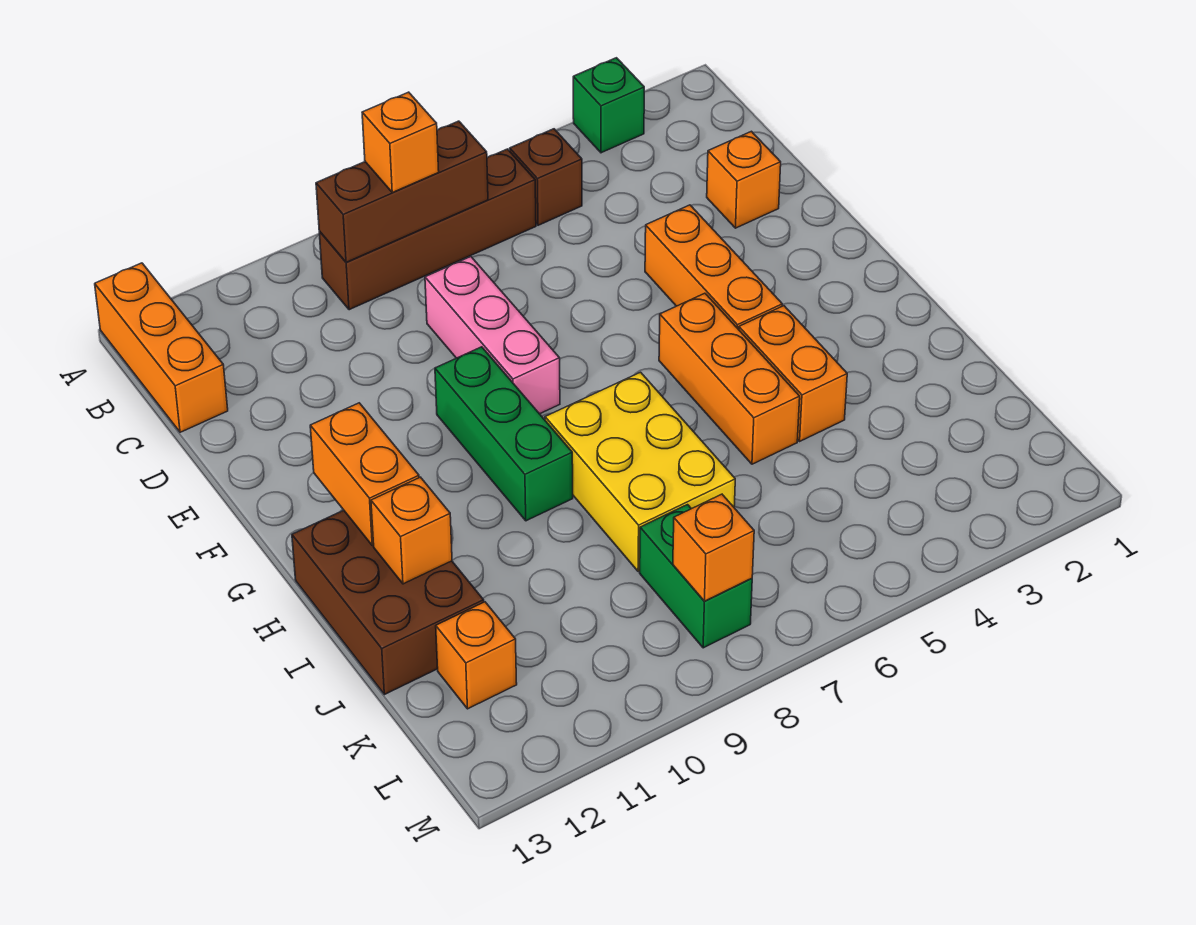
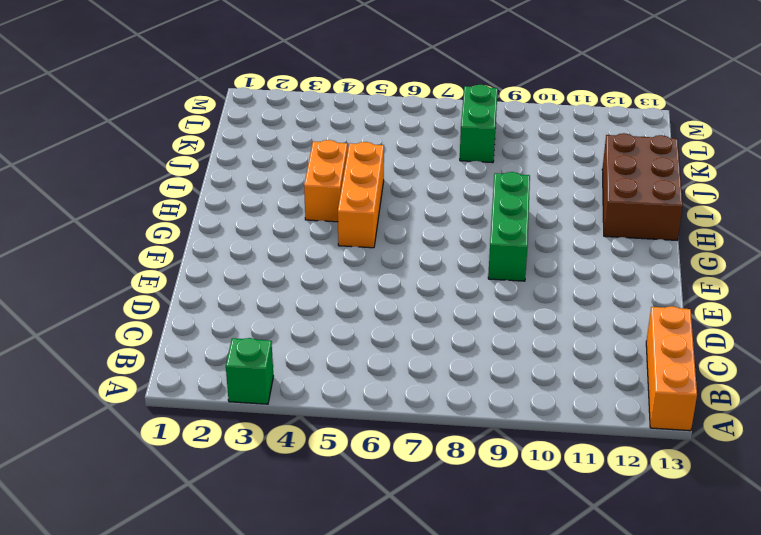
none -> brown brick B5 level 1
none -> brown brick B6:B9 level 1
none -> orange brick D2 level 1

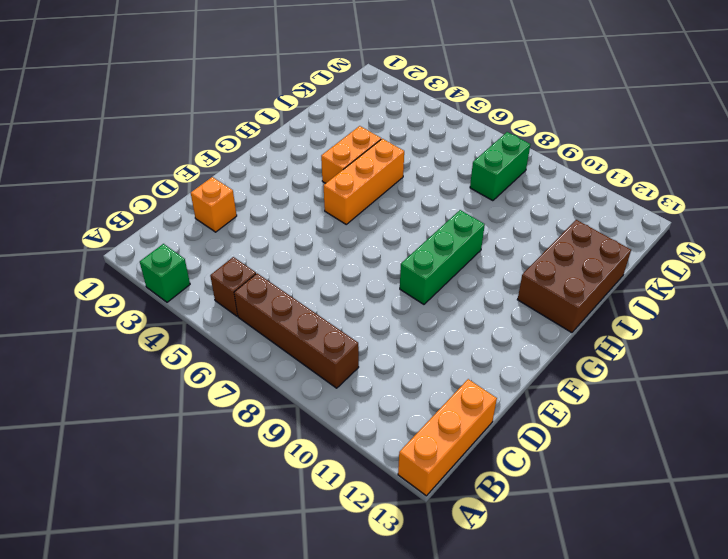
none -> pink brick D8:F8 level 1
none -> orange brick E4:G4 level 1
none -> yellow brick H7:J8 level 1

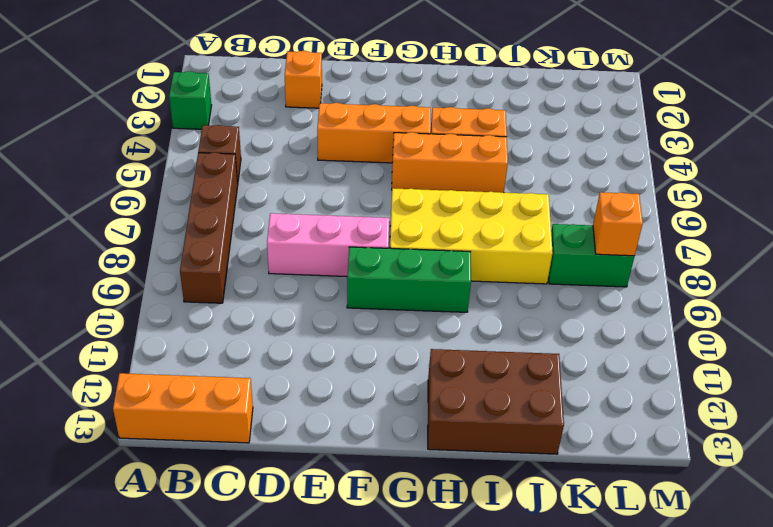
yellow brick G7:J8 level 1 -> yellow brick H7:J8 level 1
none -> orange brick K12 level 1
none -> brown brick B7:B9 level 2
none -> orange brick G12:H12 level 2

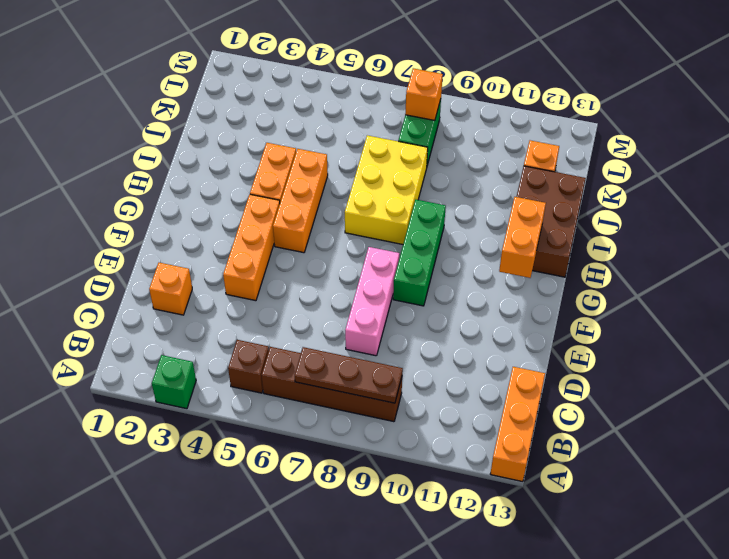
brown plate B7:B9 level 2 -> brown brick B7:B9 level 2
none -> orange brick I12 level 2
none -> orange brick B8 level 3

